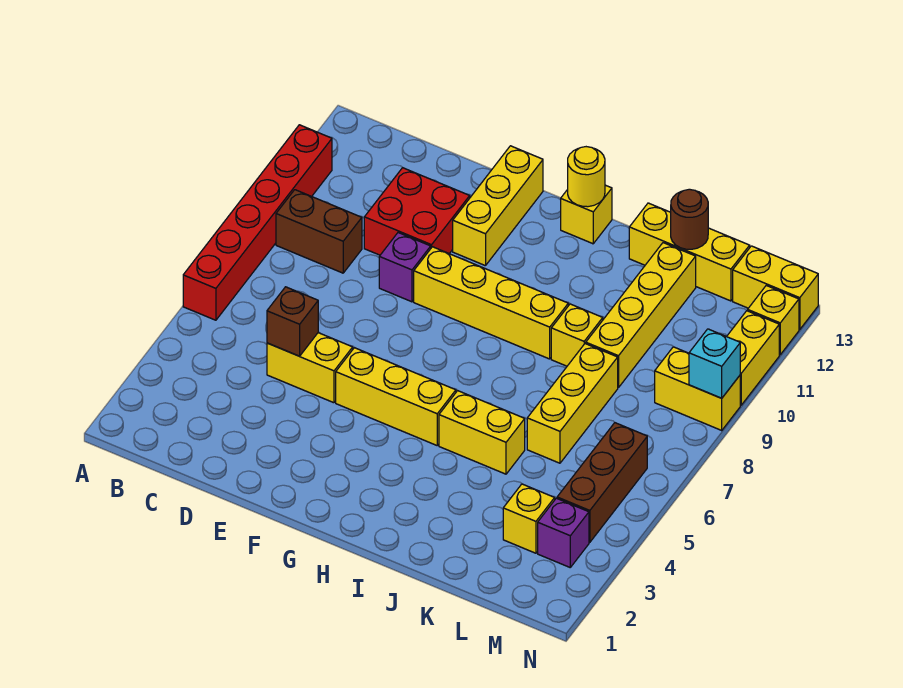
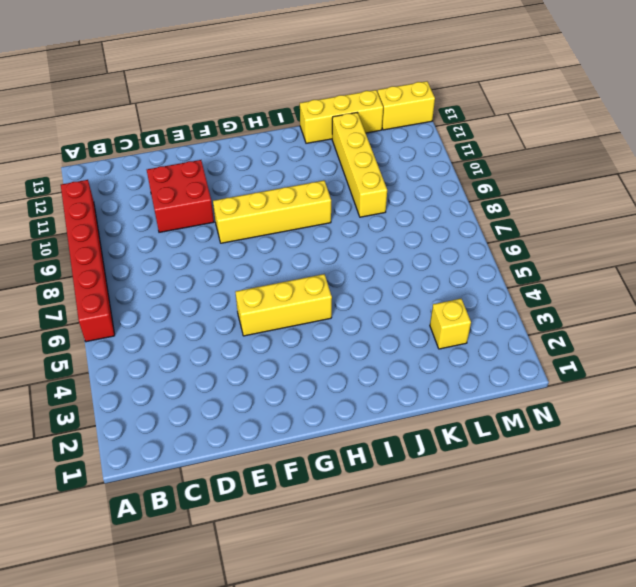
none -> brown brick B9:C9 level 1
none -> yellow brick D5:E5 level 1
none -> purple brick E9 level 1

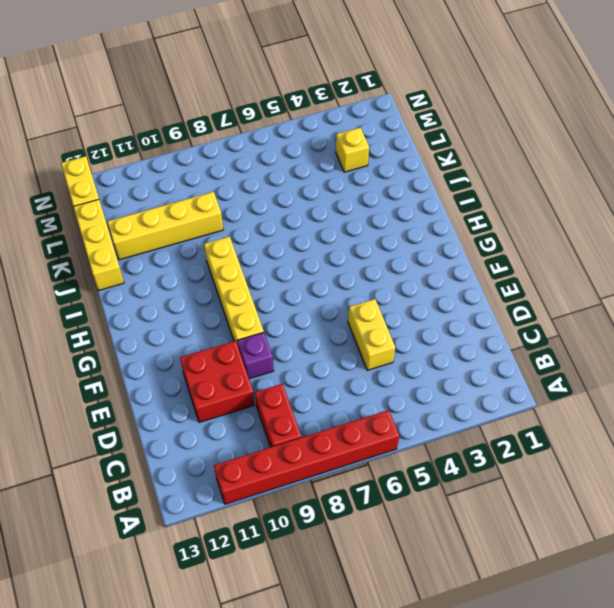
red brick B9:C9 level 1 -> brown brick B9:C9 level 1
none -> yellow brick F5:H5 level 1
none -> yellow brick F11:F13 level 1
none -> yellow brick H13 level 1

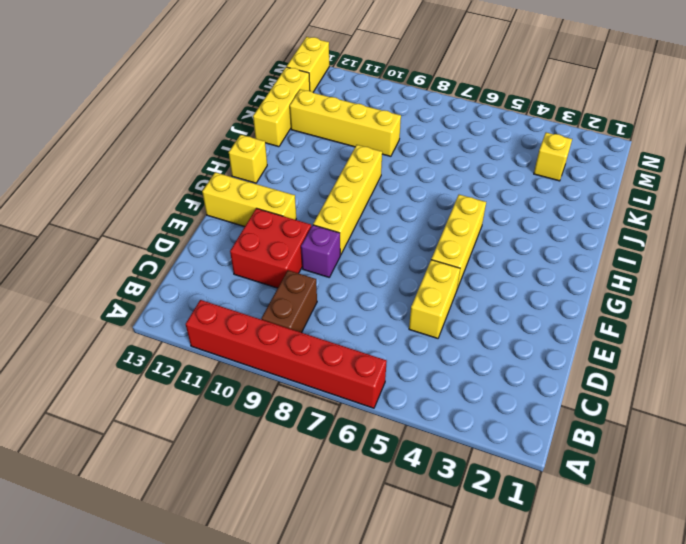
none -> yellow brick I5:J5 level 1
none -> yellow brick J9 level 1
none -> yellow brick K6:K8 level 1

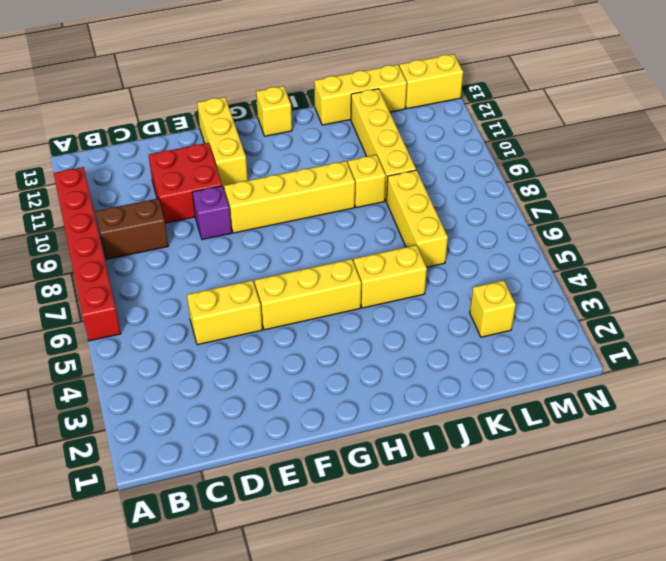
none -> purple brick M3 level 1
none -> brown brick M4:M6 level 1
none -> yellow brick M9:N9 level 1

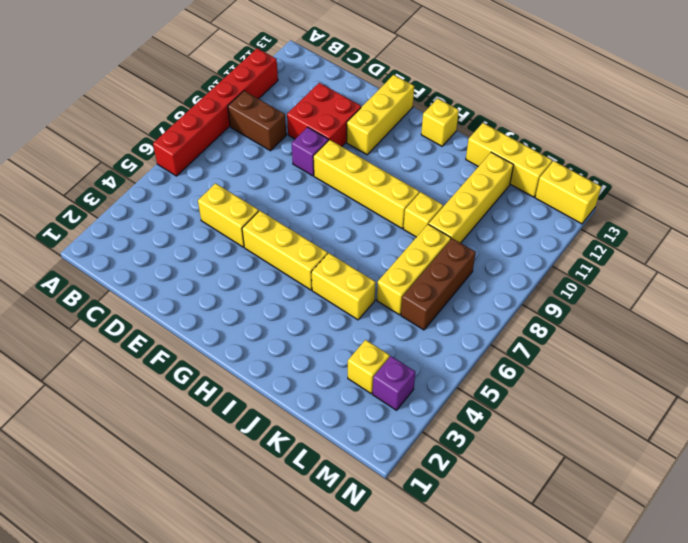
brown brick L6:L8 level 1 -> brown brick M4:M6 level 1
none -> yellow brick M9:N9 level 1
none -> yellow brick N10:N11 level 1
none -> yellow brick N12 level 1

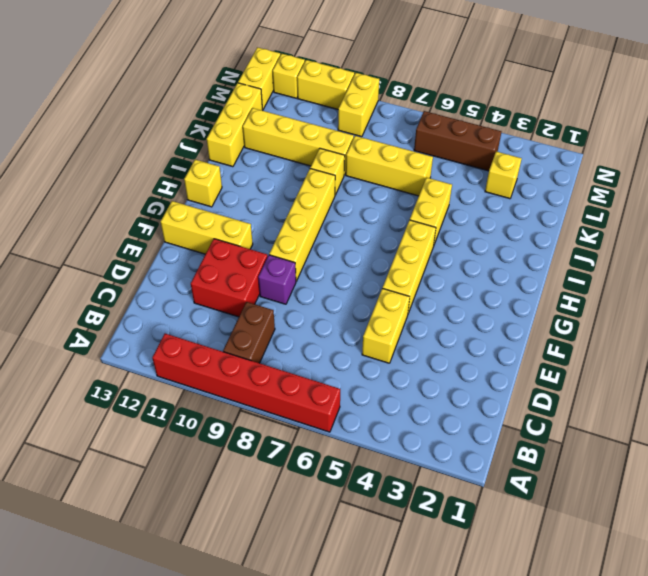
none -> purple brick M3 level 1
none -> brown brick D5 level 2
none -> yellow round brick H13 level 2

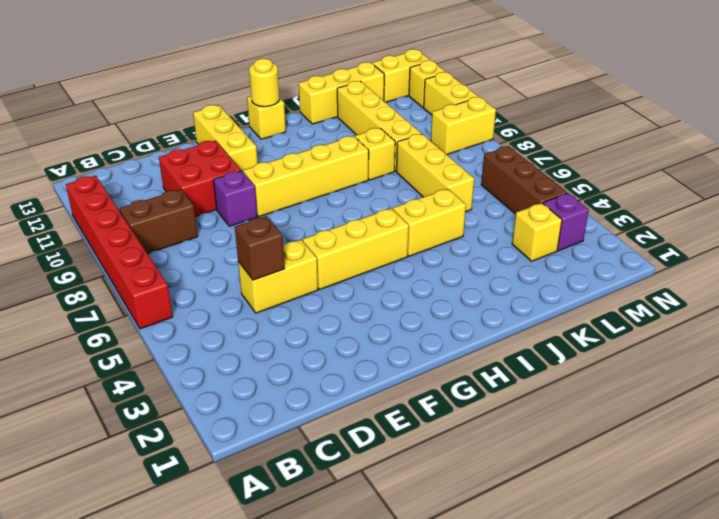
none -> brown round brick K13 level 2
none -> cyan brick N9 level 2

